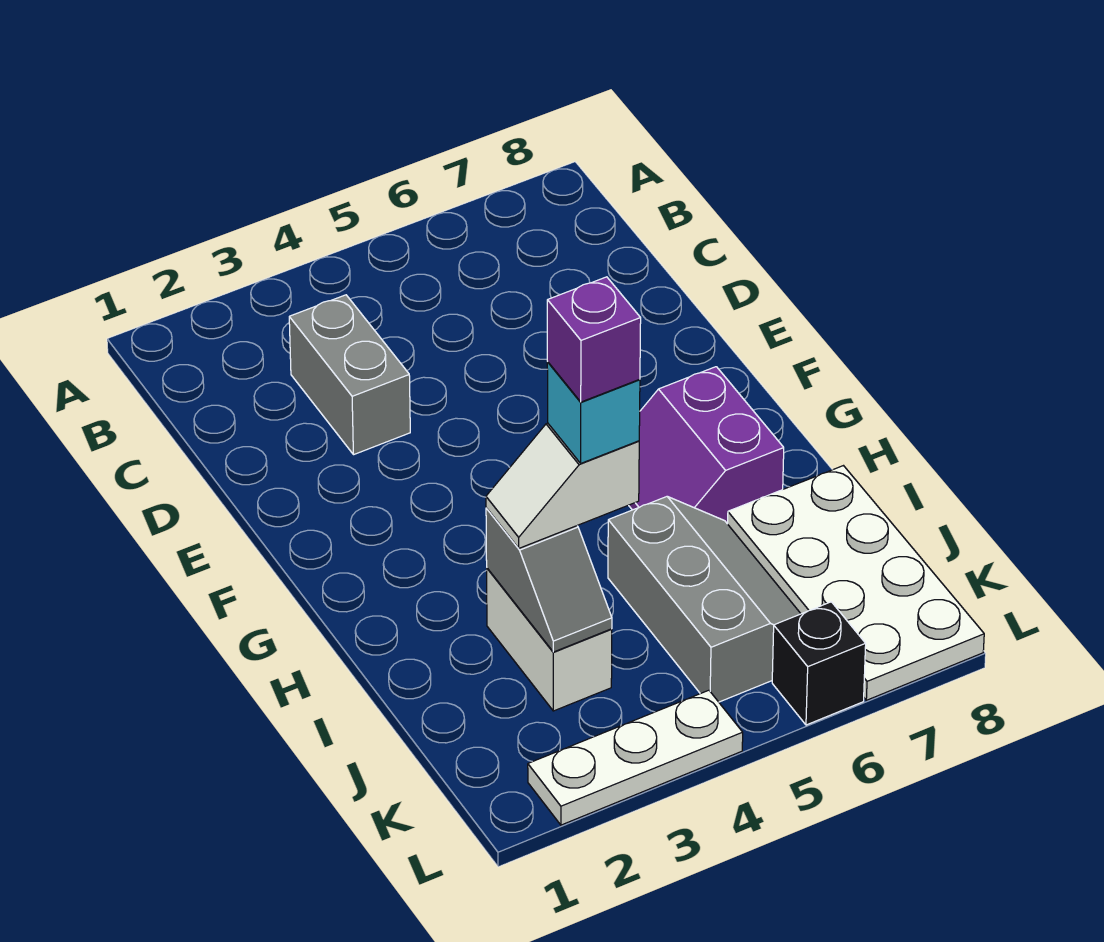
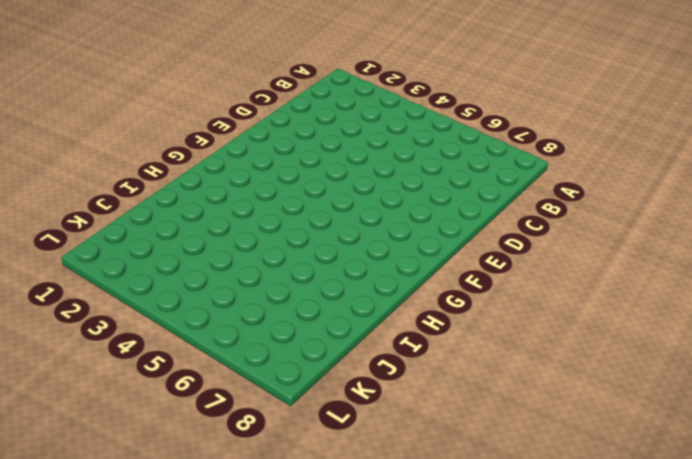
none -> grey brick C3:D3 level 1
none -> purple slope G6:H7 level 1 top 7

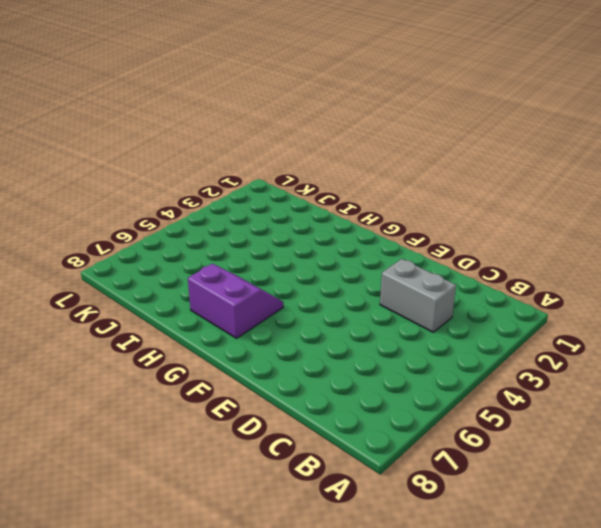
none -> white brick I3:J3 level 1
none -> grey slope I5:K6 level 1 top 5

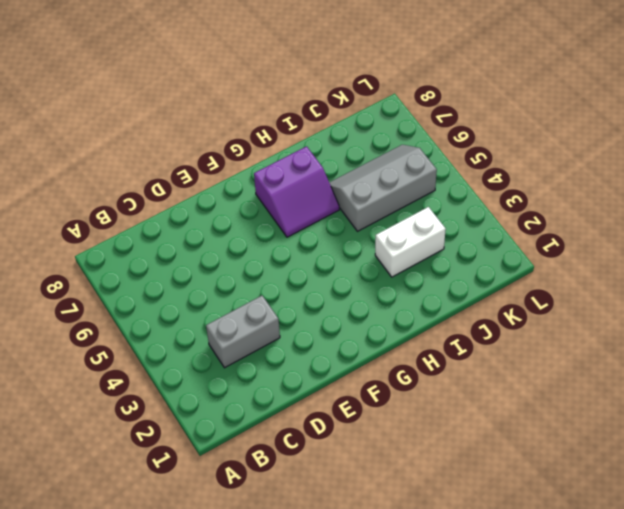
none -> white plate I7:L8 level 1
none -> white plate L2:L4 level 1

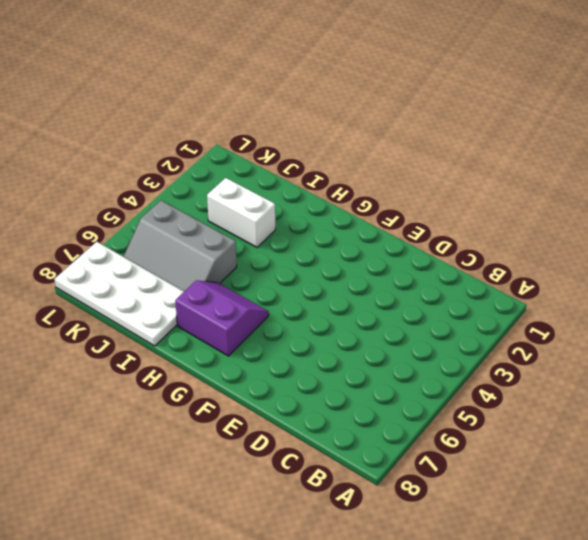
none -> grey brick C3:D3 level 1
none -> white plate L2:L4 level 1

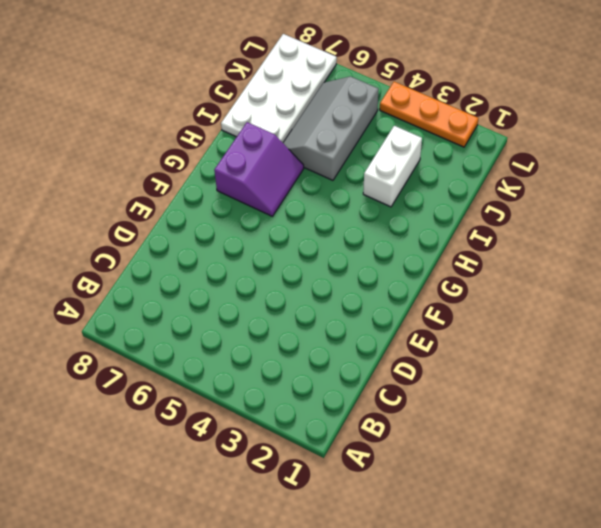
orange plate L2:L4 level 1 -> white plate L2:L4 level 1
none -> grey brick C3:D3 level 1
none -> black brick L6 level 1

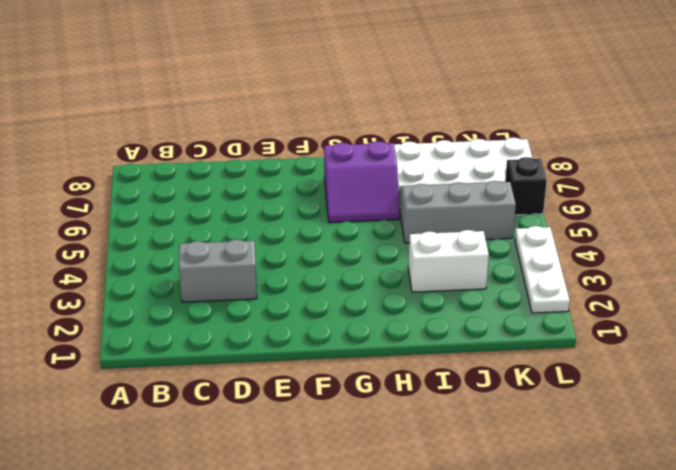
none -> grey slope I3:J3 level 2 top I
none -> white slope I3:I4 level 3 top 4

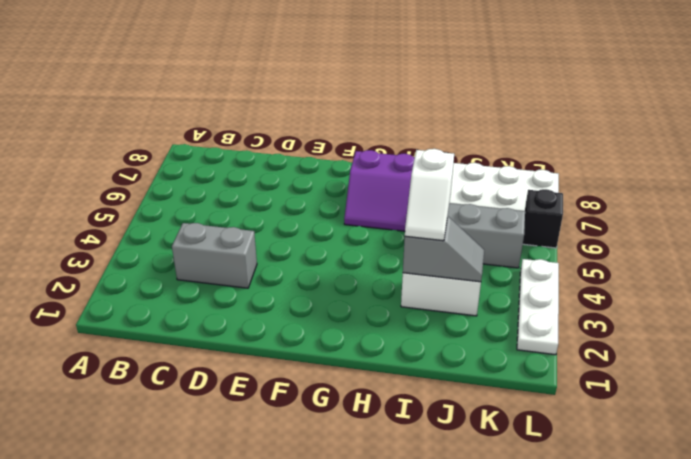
none -> cyan brick I4 level 4
none -> purple brick I4 level 5

